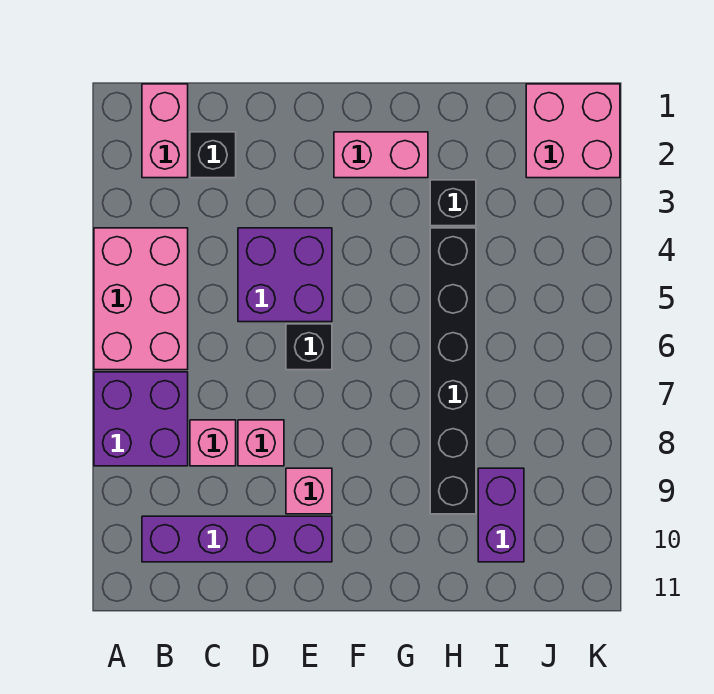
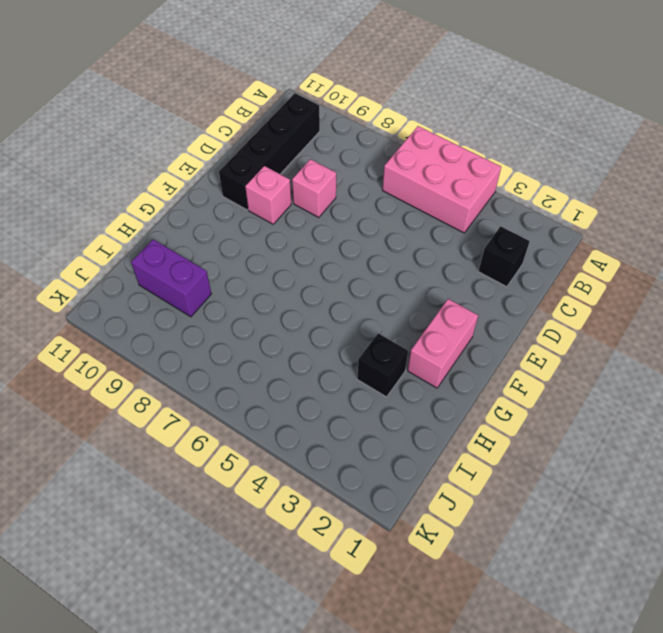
black brick B10:E10 level 1 -> purple brick B10:E10 level 1
none -> purple brick A7:B8 level 1
none -> pink brick B1:B2 level 1
none -> pink brick C8 level 1

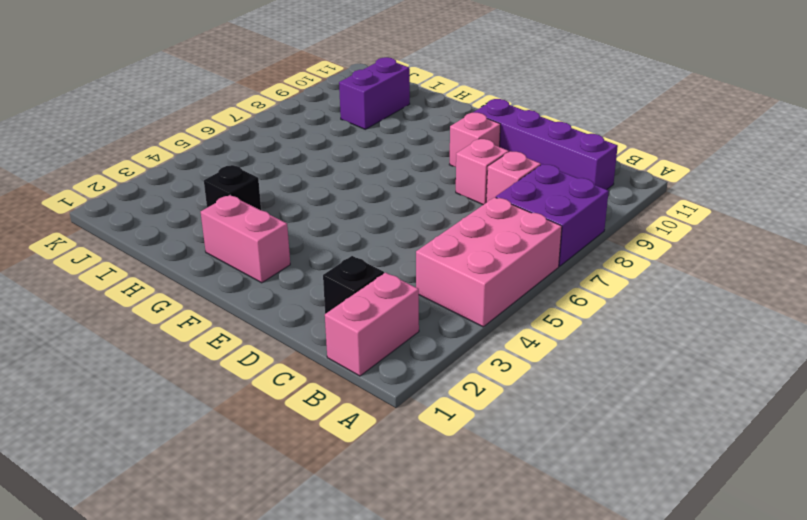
none -> purple brick D4:E5 level 1
none -> black brick E6 level 1
none -> black brick H4:H9 level 1

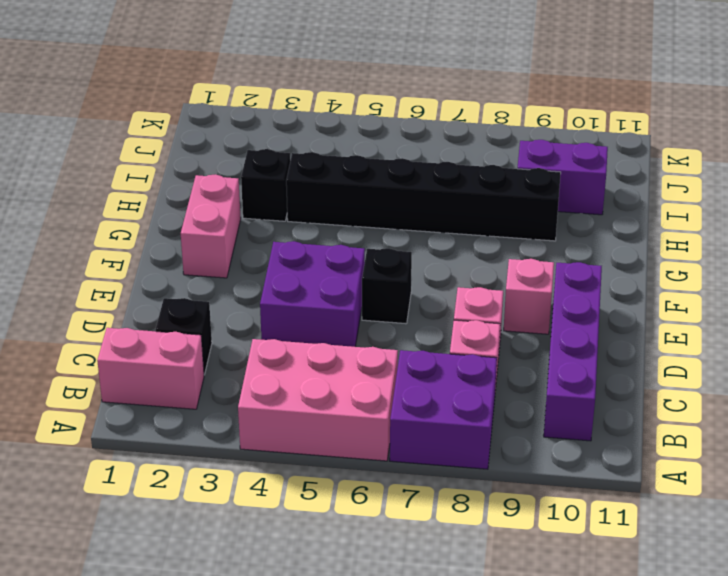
none -> pink brick J1:K2 level 1

